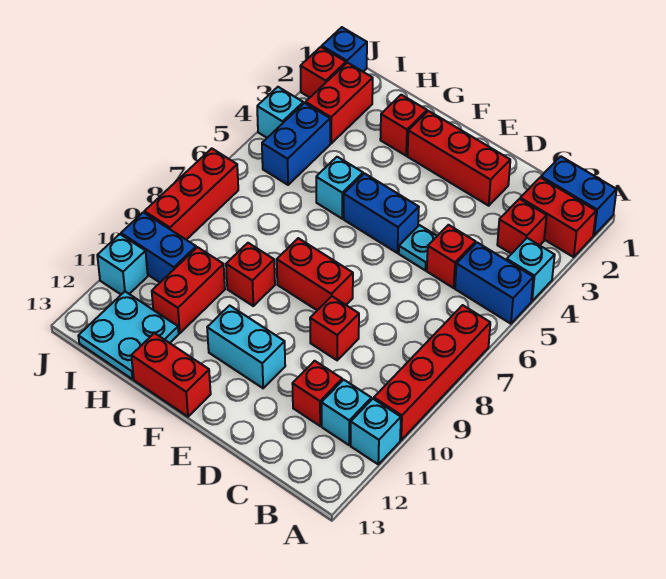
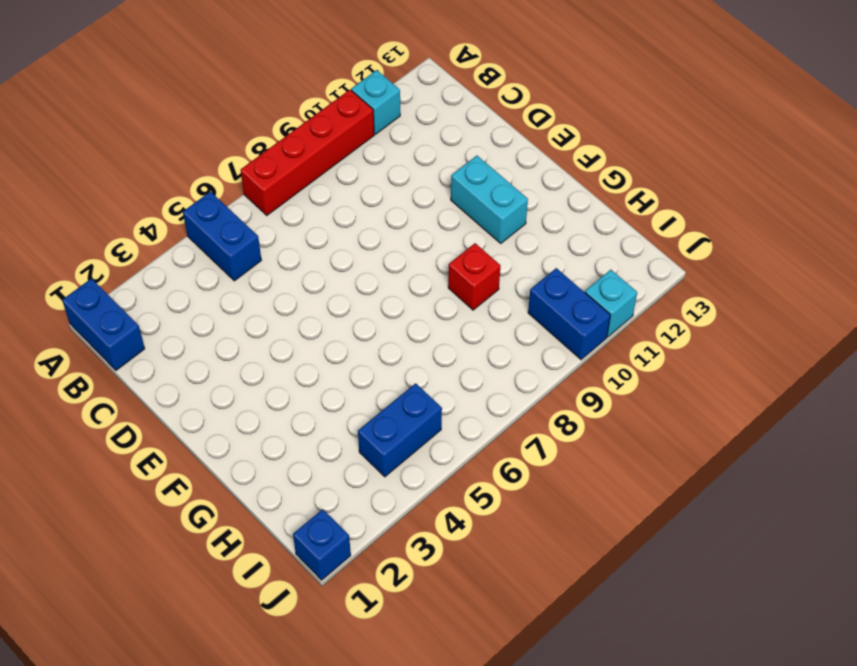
none -> red brick A2:B2 level 1
none -> cyan brick A4 level 1
none -> red brick B3 level 1
none -> cyan brick B11 level 1

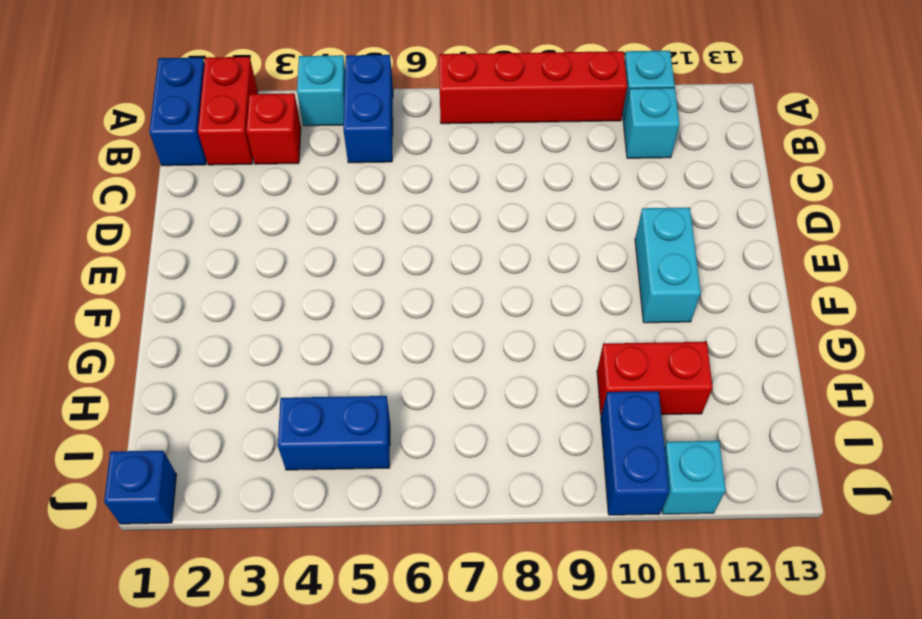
none -> red brick C5 level 1
none -> red brick C11 level 1
none -> red brick D2:F2 level 1
none -> cyan plate D5 level 1

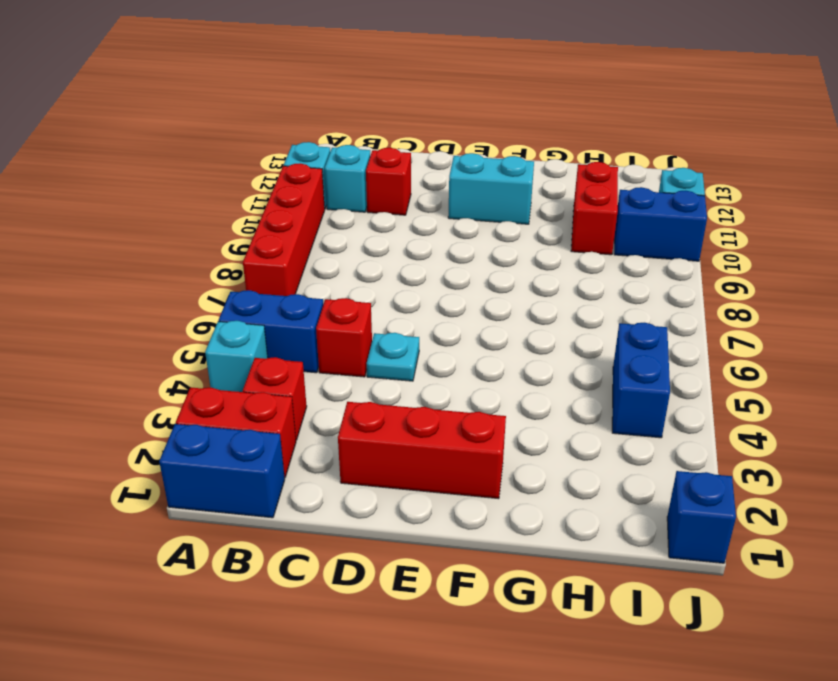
none -> red brick D9 level 1
none -> blue brick E5:F5 level 1
none -> red brick E8:F8 level 1
none -> red brick F13:G13 level 1

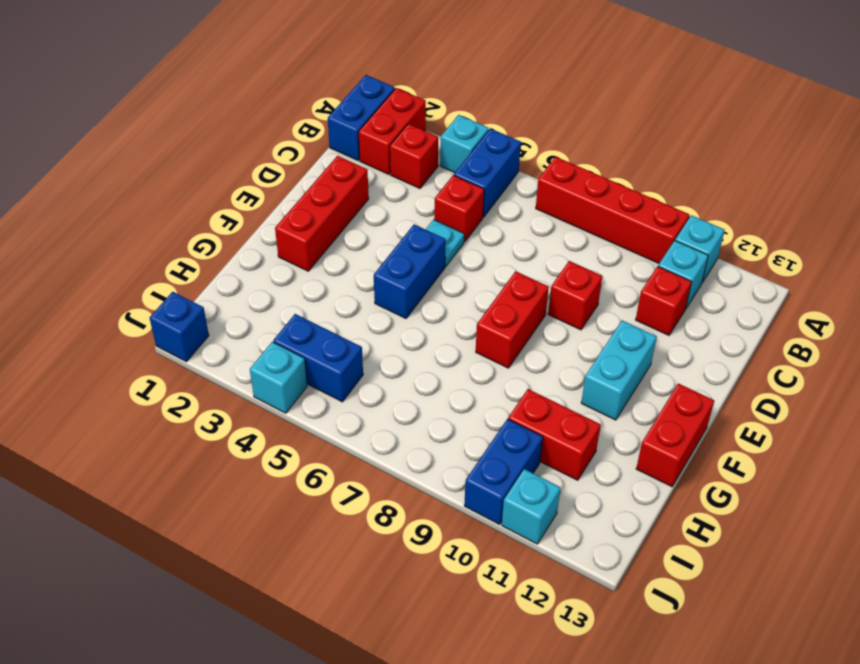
none -> red brick G2 level 1
none -> cyan brick G5 level 1
none -> red brick G9 level 1
none -> cyan plate H12:I13 level 1

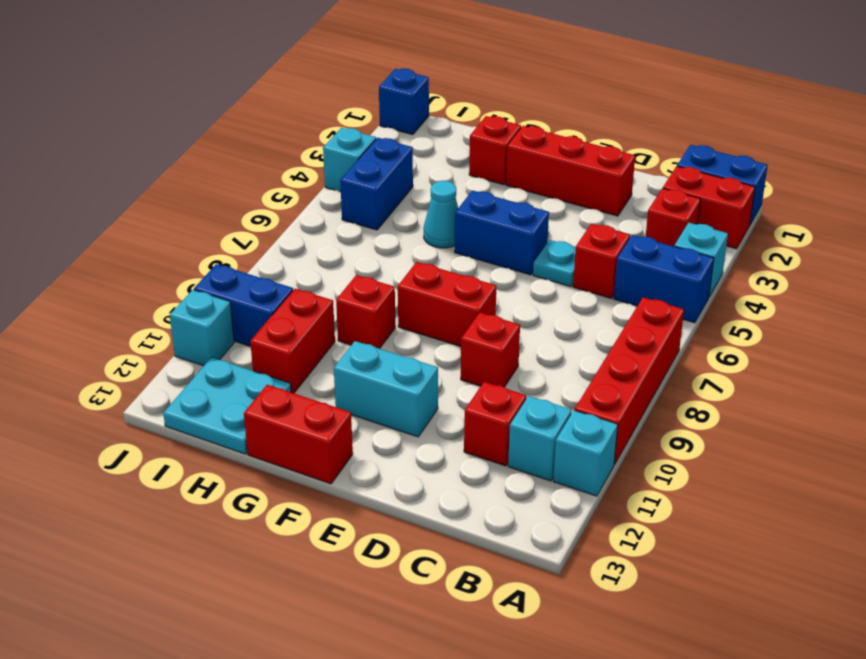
cyan cone G5 level 1 -> cyan brick G5 level 1
none -> red brick I2:I3 level 1
none -> red brick J2 level 1
none -> red brick J7:J9 level 1

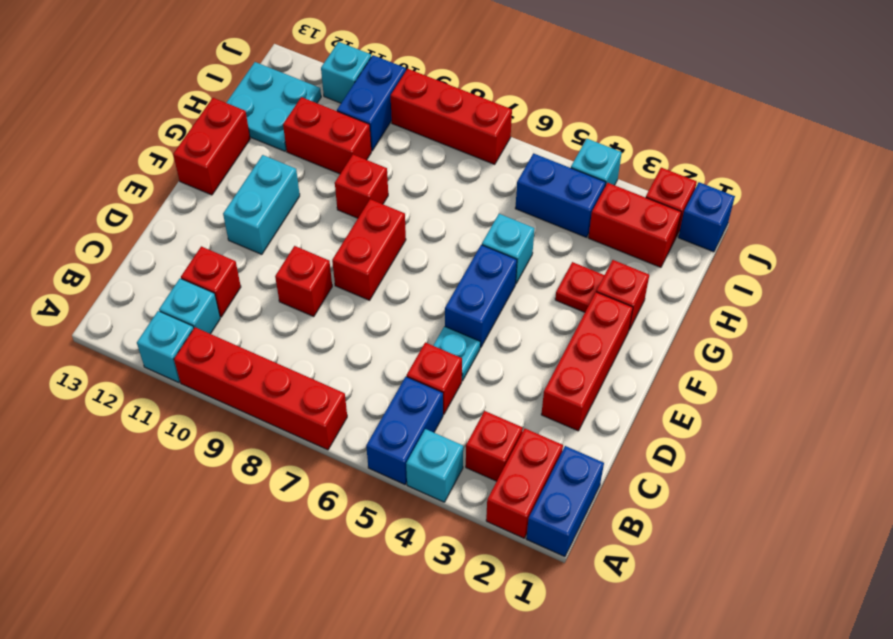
red plate G3 level 1 -> none

